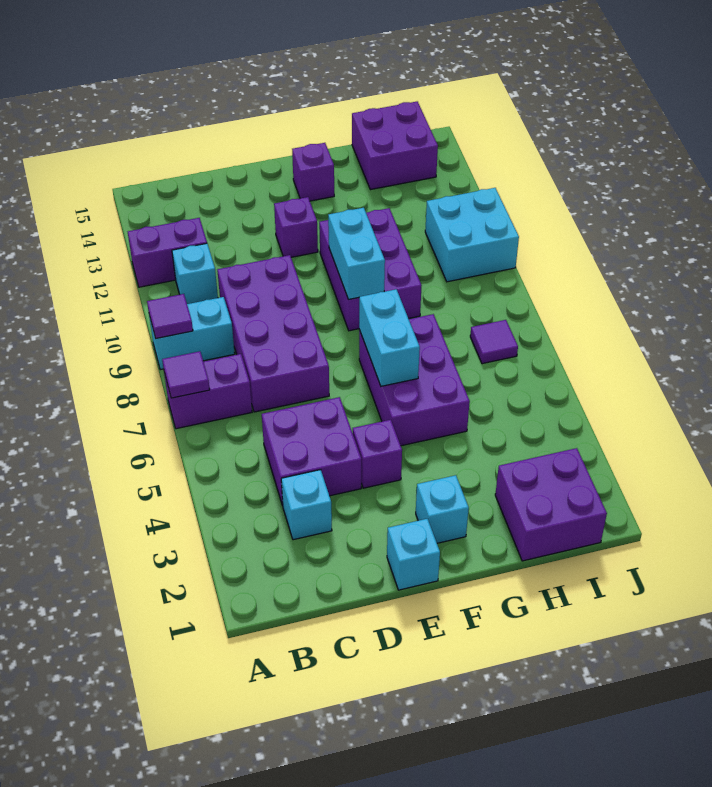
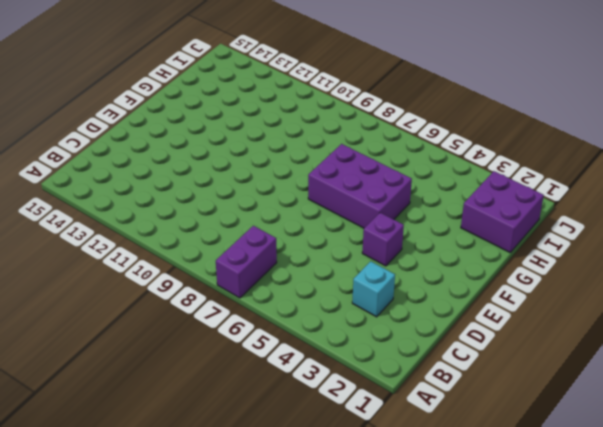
none -> cyan brick A9:B9 level 1
none -> purple brick A12:B12 level 1
none -> cyan brick B11 level 1

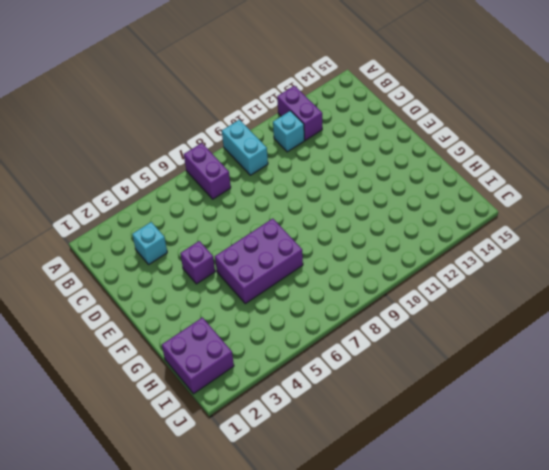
none -> purple brick C4:D5 level 1
none -> purple brick C7:D10 level 1
none -> cyan brick E1 level 1

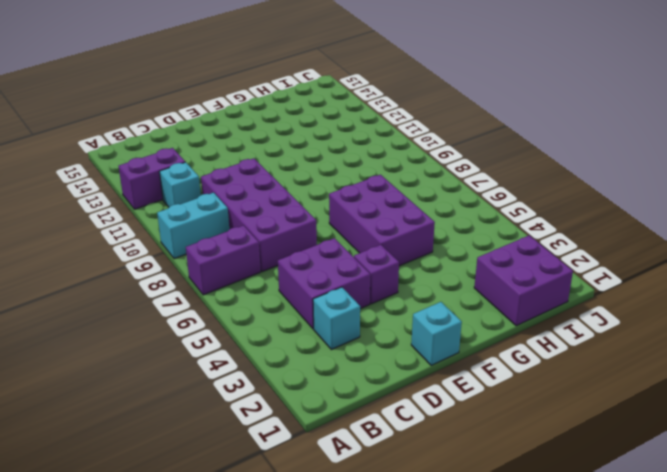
none -> purple brick E12 level 1
none -> cyan brick F2 level 1
none -> purple brick F9:G11 level 1

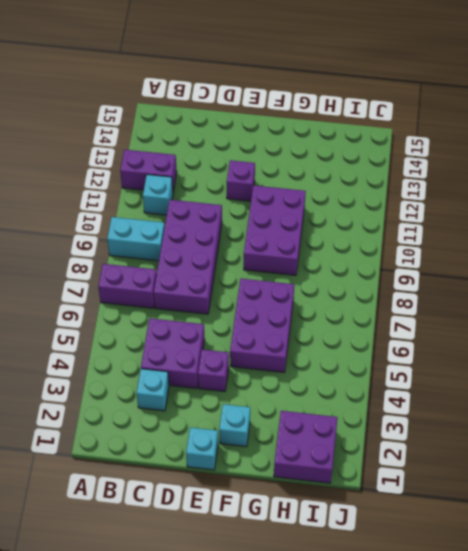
none -> purple brick F14 level 1
none -> purple brick H14:I15 level 1
none -> purple tile I7 level 1

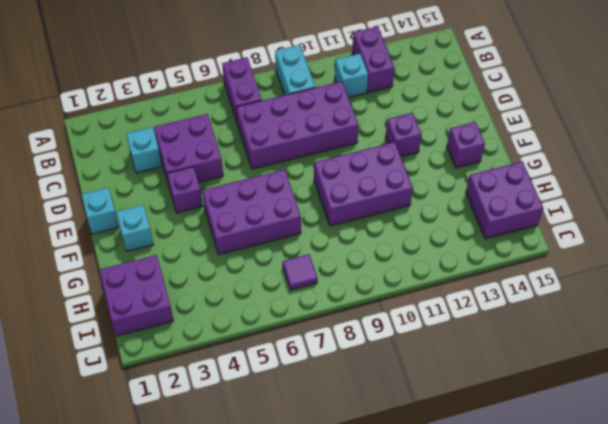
none -> cyan brick I10:J11 level 1
none -> purple tile A7 level 2
none -> purple tile A9 level 2

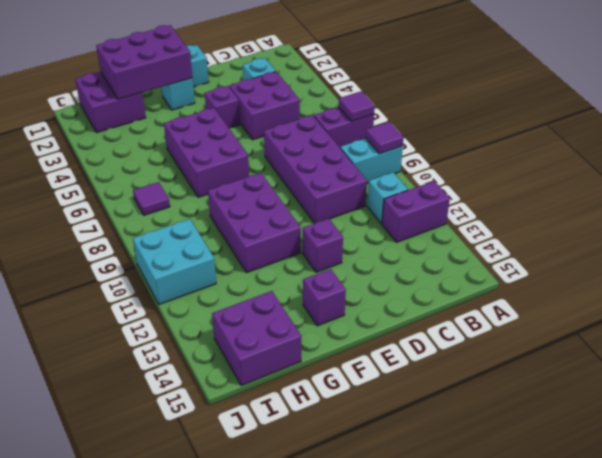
purple brick F1:H2 level 2 -> none
none -> cyan brick F6:F7 level 2
none -> cyan brick F9:F10 level 2

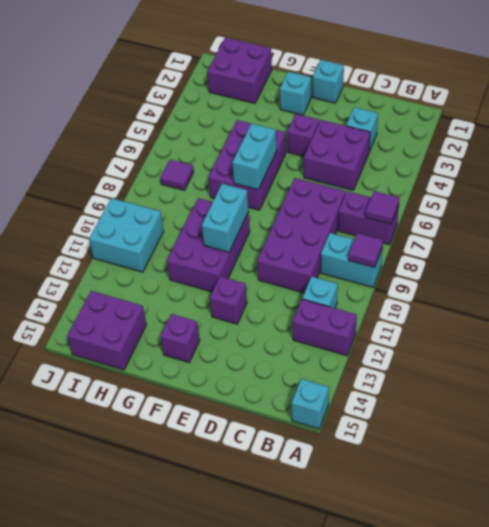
cyan brick A15 level 1 -> none

